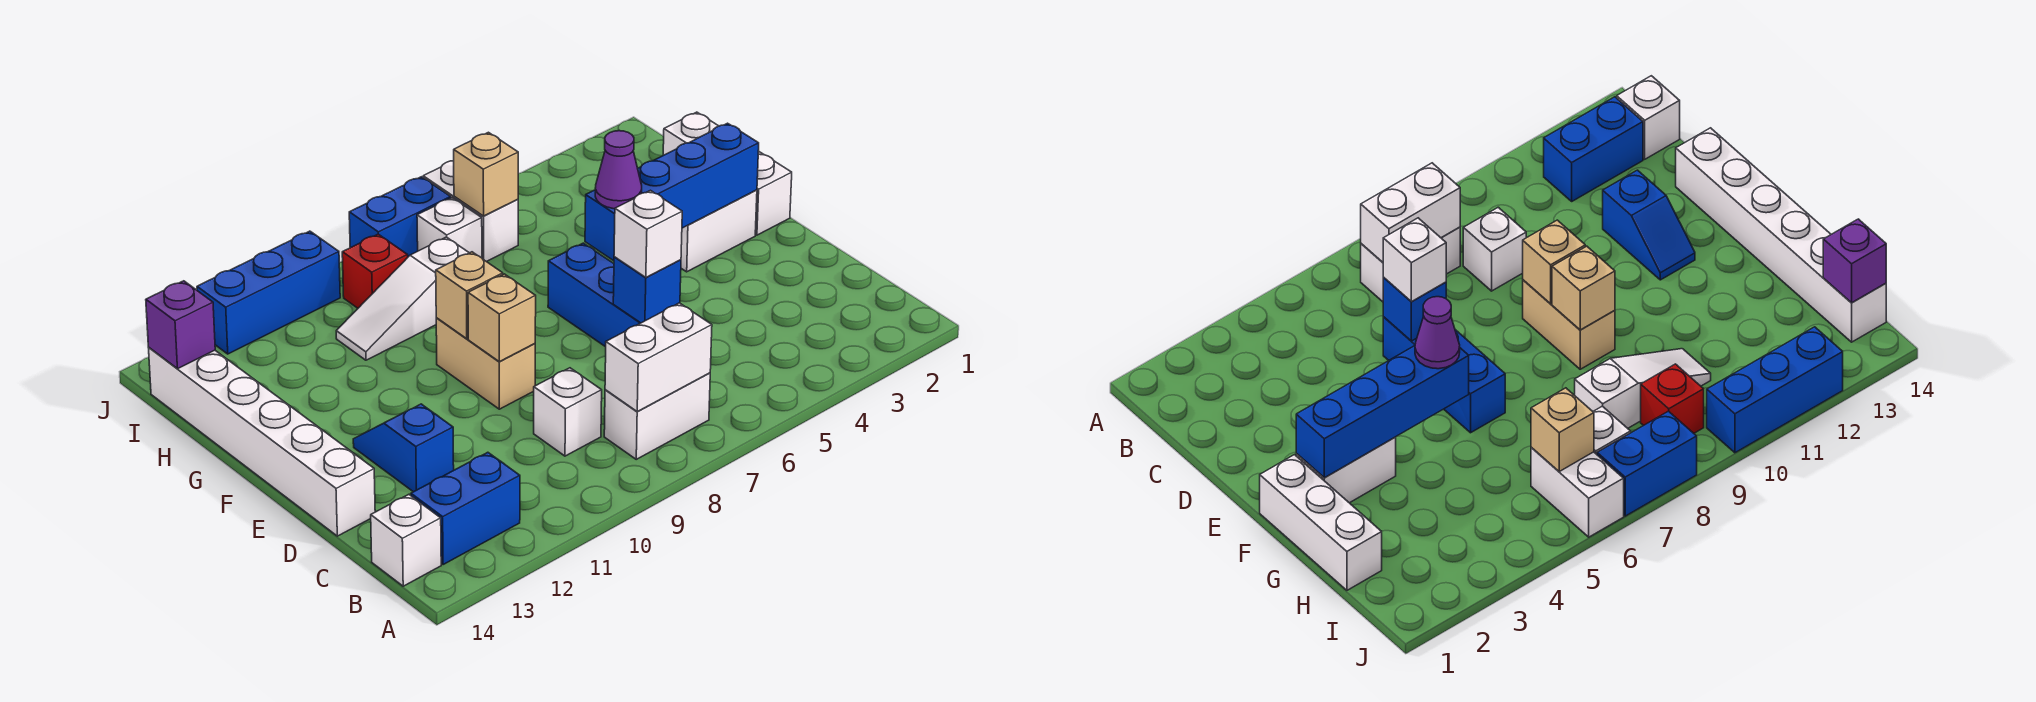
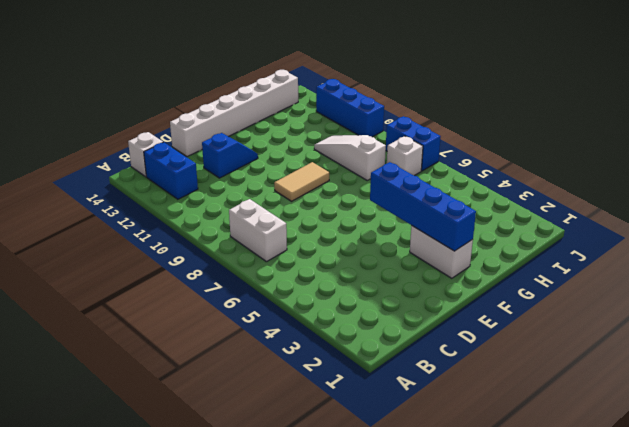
tan tile E9:F9 level 1 -> tan brick E9:F9 level 1
none -> white brick C9 level 1
none -> blue brick D6:F6 level 1
none -> white brick F1:H1 level 1

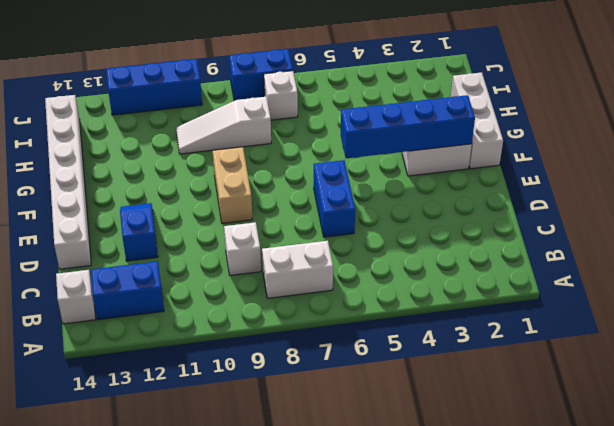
blue brick D6:E6 level 1 -> blue brick D6:F6 level 1
none -> white brick I6:J6 level 1
none -> red brick I9 level 1
none -> white brick B7:B8 level 2

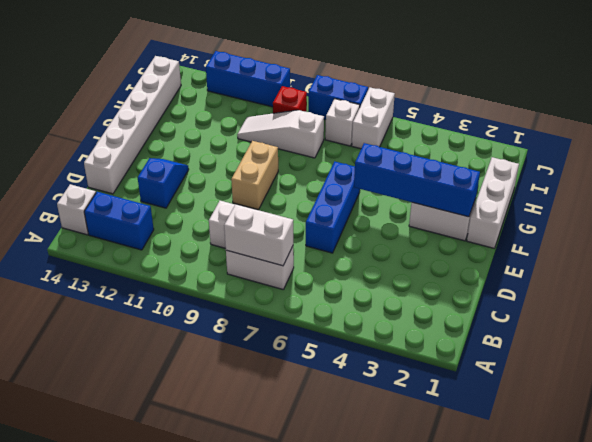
none -> blue brick D6 level 2
none -> tan brick E9 level 2
none -> tan brick F9 level 2

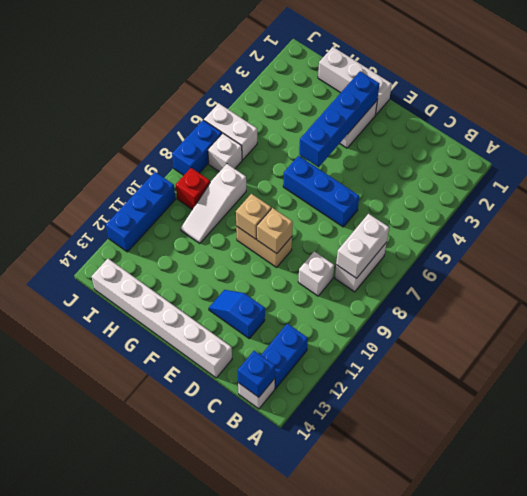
blue brick B14 level 2 -> blue brick D6 level 2
none -> tan brick I6 level 2
none -> purple brick I14 level 2
none -> white brick D6 level 3

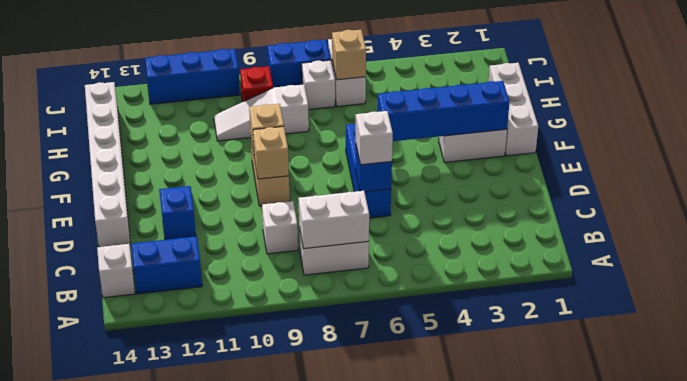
none -> purple brick I14 level 2
none -> purple cone F5 level 3

